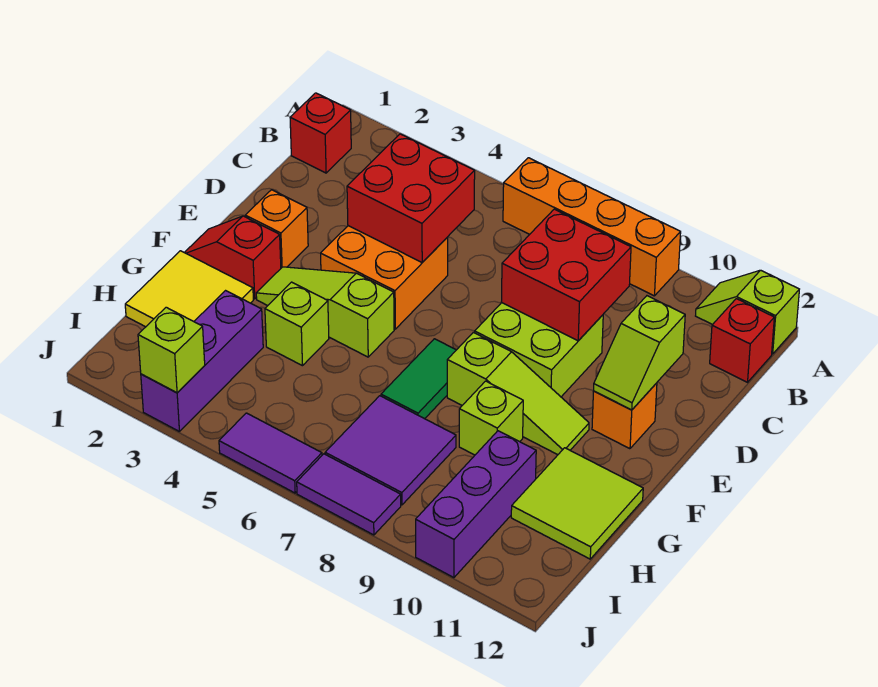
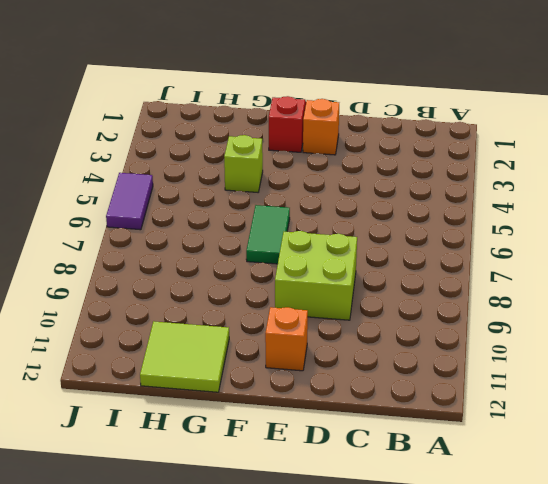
green tile F6:F7 level 1 -> green tile F7:G7 level 1
none -> orange brick A6:A9 level 1
none -> lime slope A11:A12 level 1 top 12
none -> red brick B1 level 1

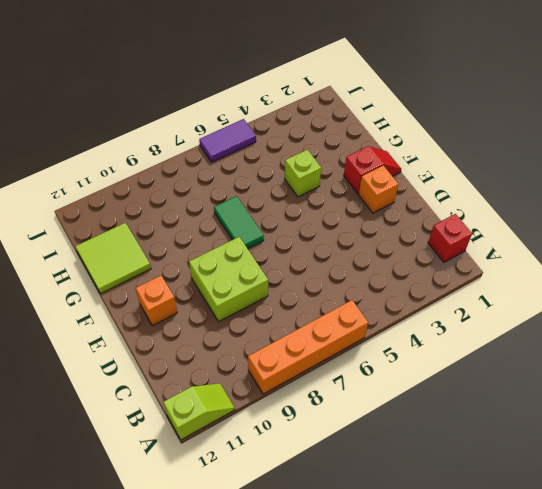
none -> red brick B12 level 1
none -> orange brick D4:E5 level 1
none -> lime slope F3:F5 level 1 top 5

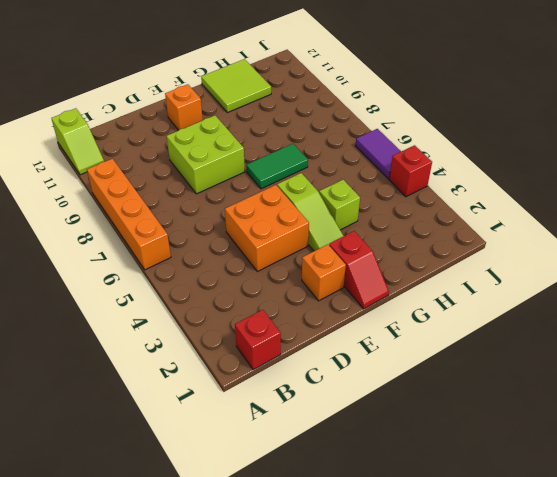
red brick J4 level 1 -> red brick B12 level 1
none -> lime slope F8:F10 level 1 top 8
none -> yellow tile G1:H2 level 1
none -> lime brick G9 level 1

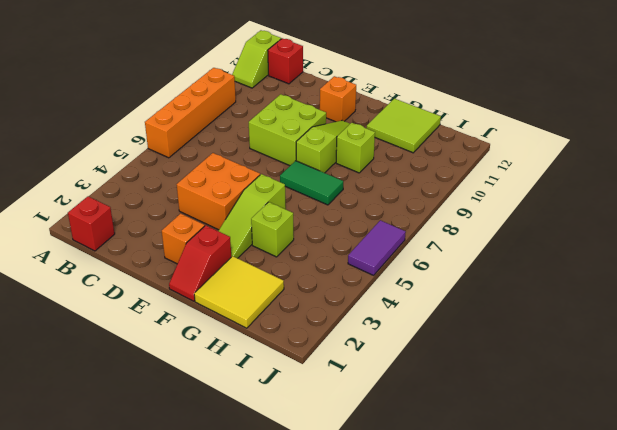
none -> purple brick H3:J3 level 1
none -> purple tile H7:I8 level 1
none -> purple brick H10:J10 level 1

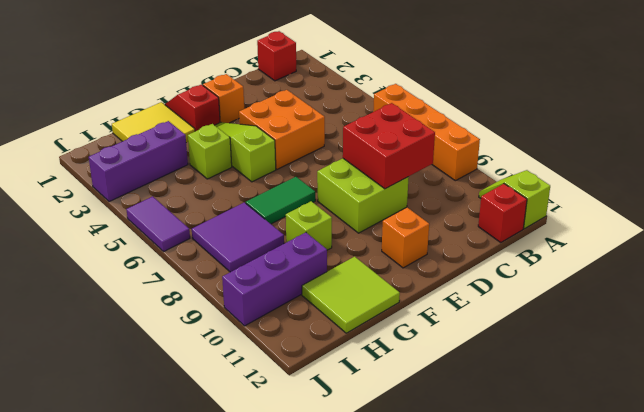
none -> lime slope F8:F10 level 1 top 8
none -> purple tile J7:J8 level 1
none -> red brick C4:D5 level 2

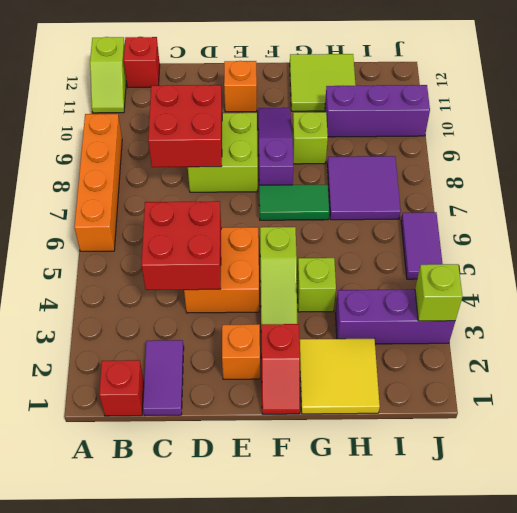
purple tile C1:C2 level 1 -> purple tile J7:J8 level 1
purple slope F8:F10 level 1 top 8 -> lime slope F8:F10 level 1 top 8
none -> lime slope D11:E11 level 2 top D

